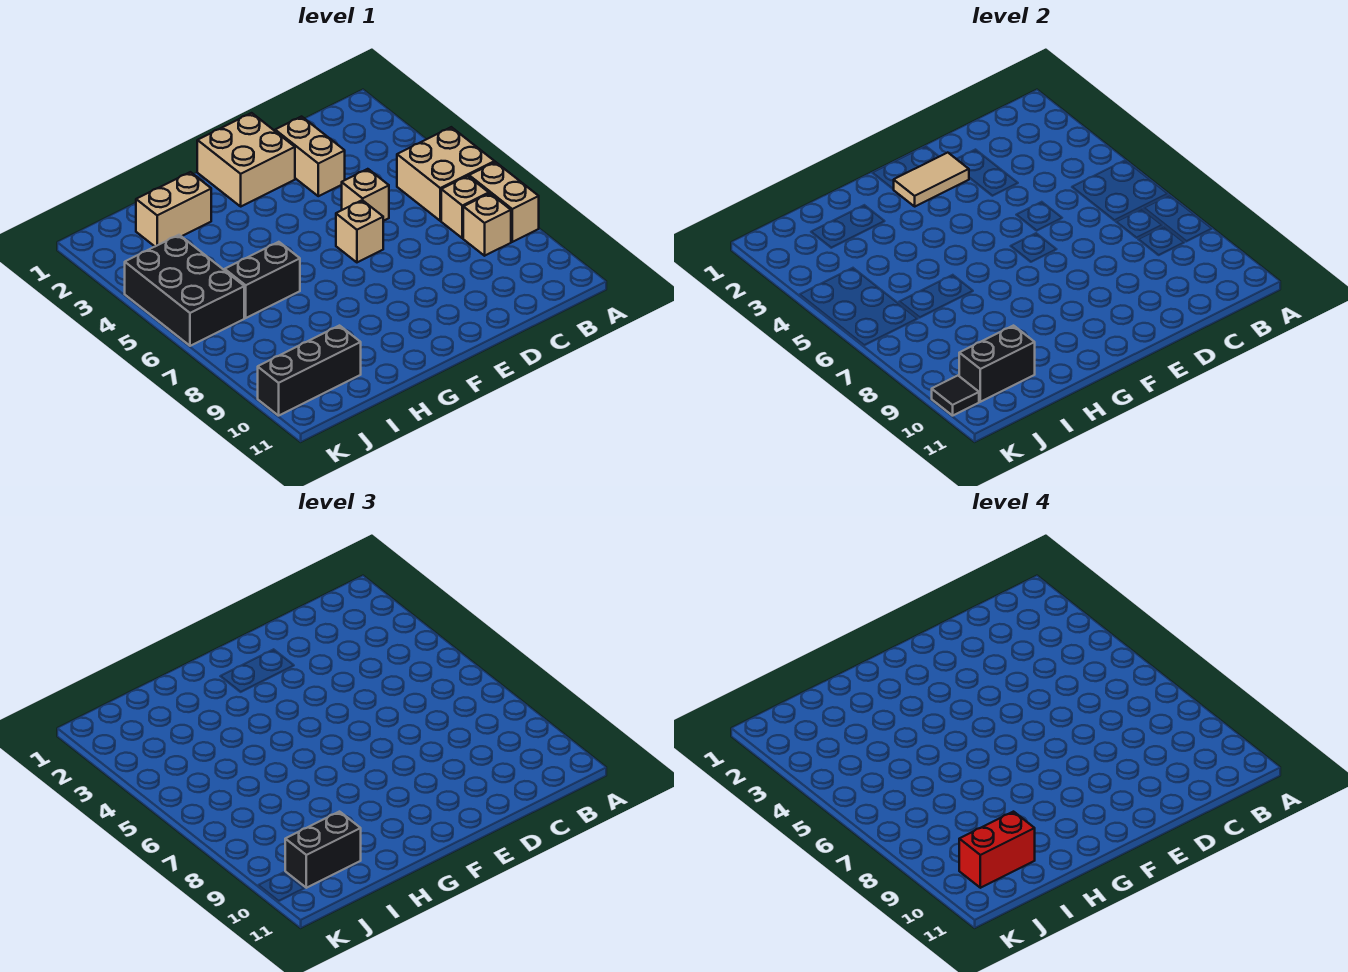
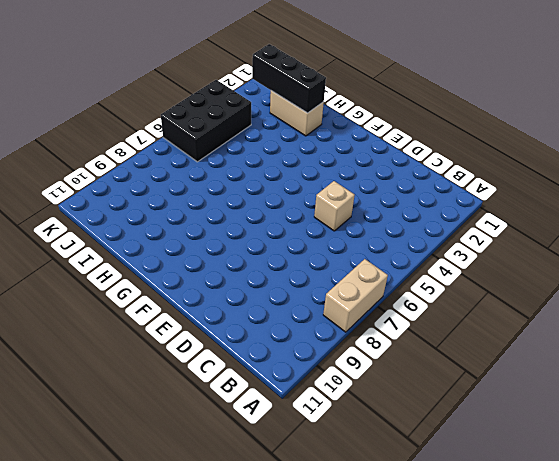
black brick H2:J2 level 2 -> black brick I10:K10 level 1
none -> tan brick A5:B6 level 1
none -> tan brick B7 level 1
none -> tan brick B8 level 1

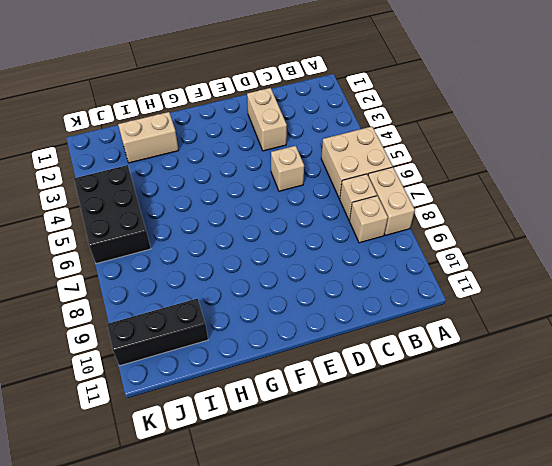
none -> tan brick E1:F2 level 1
none -> tan brick E6 level 1
none -> black brick H6:I6 level 1

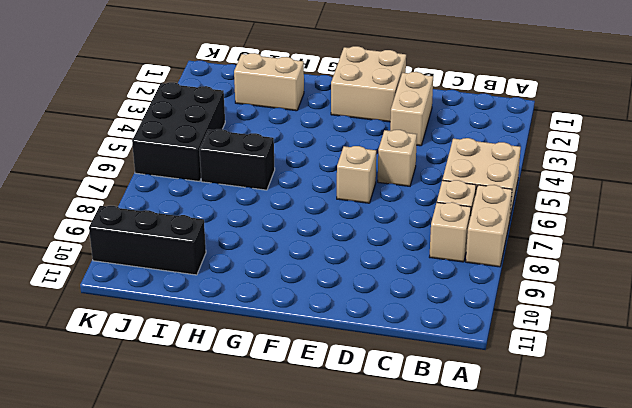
none -> tan tile E2:F2 level 2
none -> black brick I10:J10 level 2
none -> black tile K10 level 2

